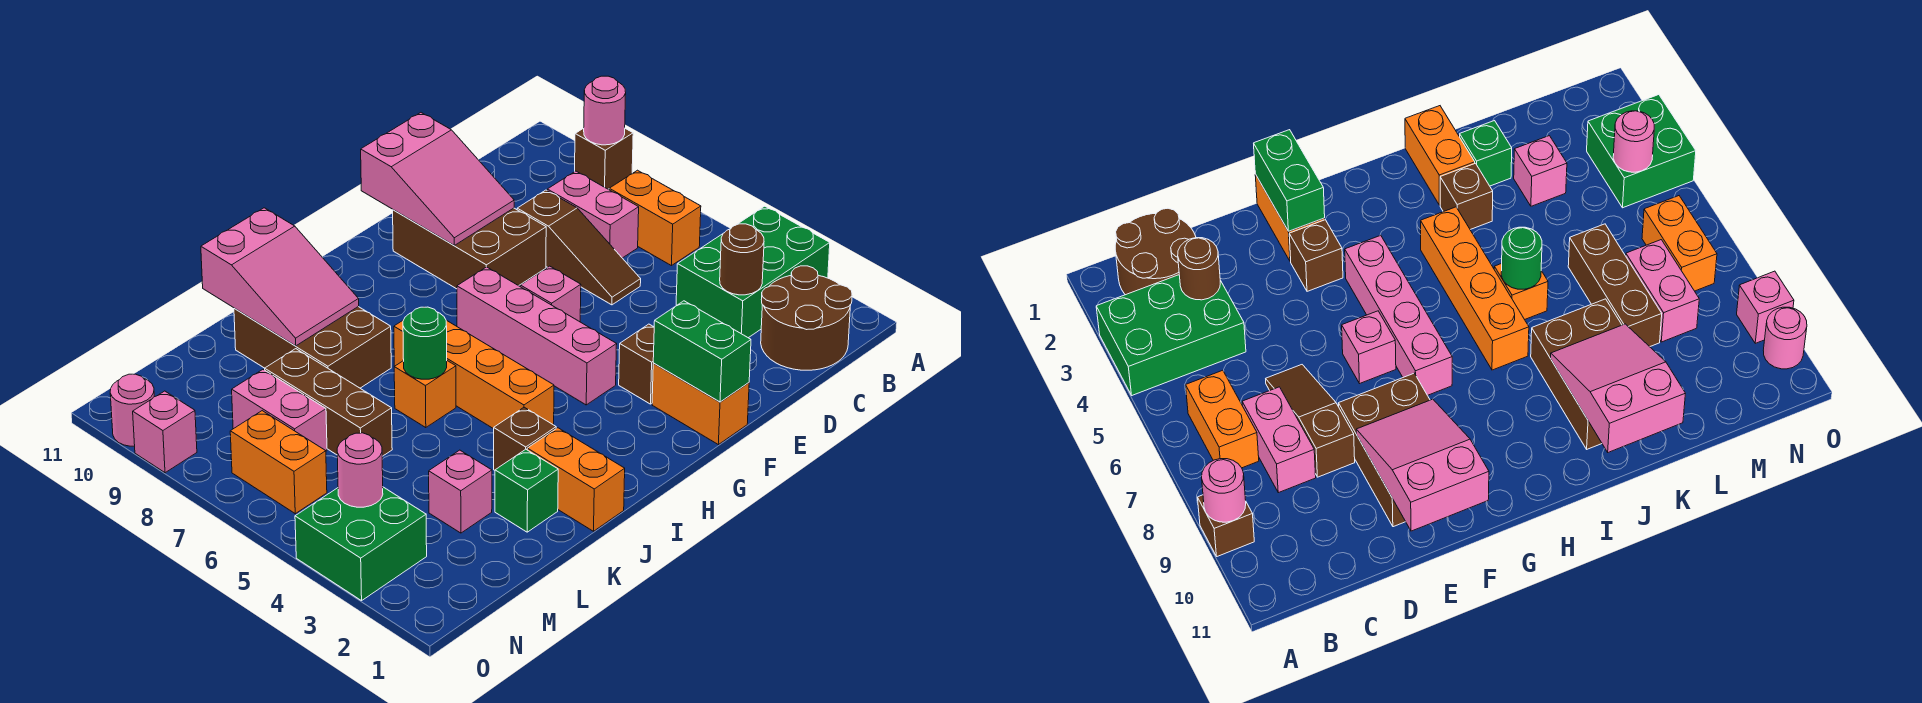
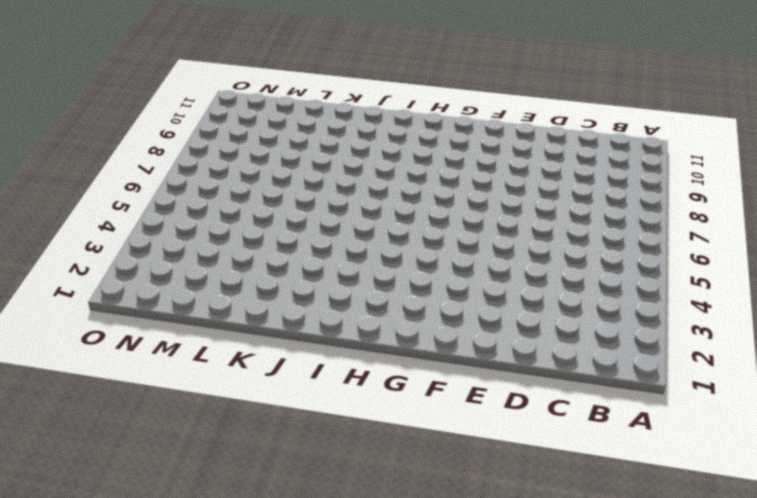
none -> green brick A3:C4 level 1
none -> brown brick A9 level 1
none -> brown round brick B1:C2 level 1
none -> orange brick B6:B7 level 1

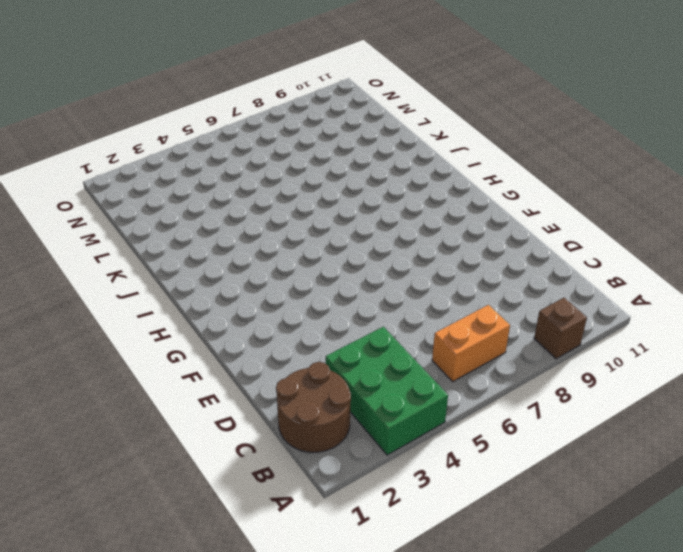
none -> pink brick C7:C8 level 1
none -> brown slope D6:D8 level 1 top 8
none -> brown brick E8:F10 level 1
none -> orange brick F1:F2 level 1

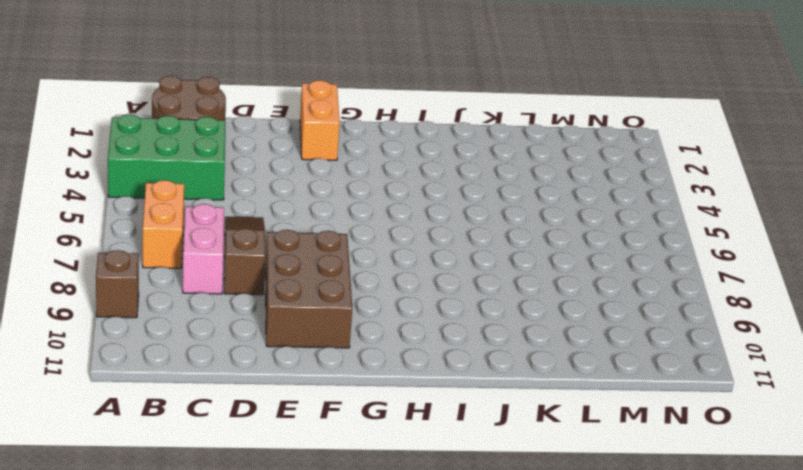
none -> brown brick F3 level 1
none -> pink brick F6 level 1
none -> pink brick G4:G7 level 1
none -> orange brick I4:I7 level 1

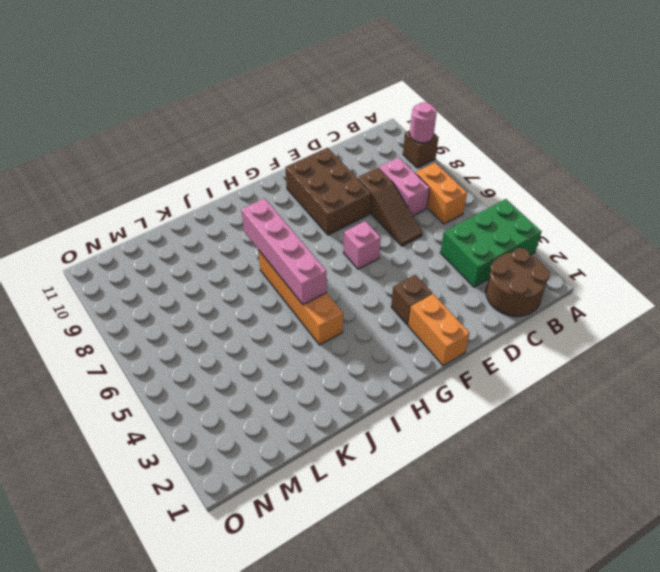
pink brick I5:I8 level 2 -> pink brick G4:G7 level 1
none -> orange brick J1:J2 level 1
none -> brown brick J3 level 1
none -> orange brick J6 level 1
none -> brown brick J8:K10 level 1

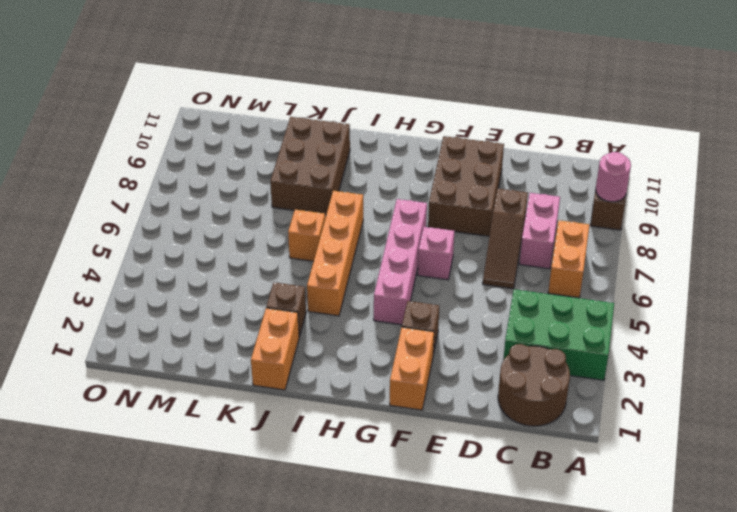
none -> green brick K2 level 1
none -> pink brick L3 level 1
none -> brown brick L6:L8 level 1
none -> pink brick M7:M8 level 1

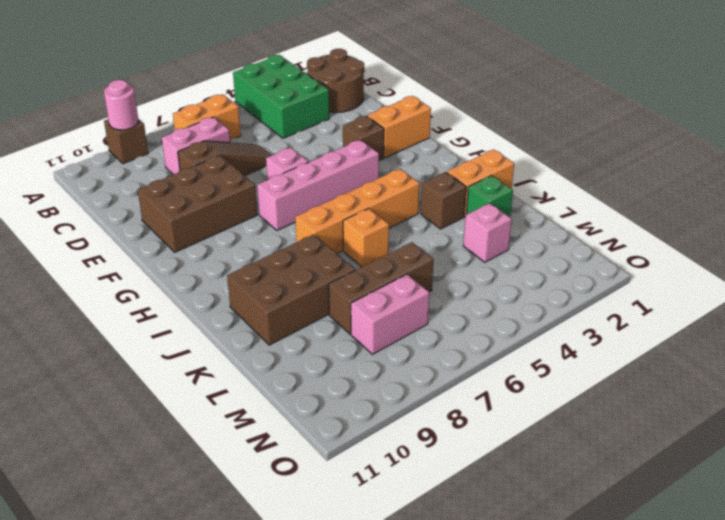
none -> green brick N3:O4 level 1
none -> orange brick N6:N7 level 1
none -> pink brick O9 level 1
none -> pink round brick O10 level 1

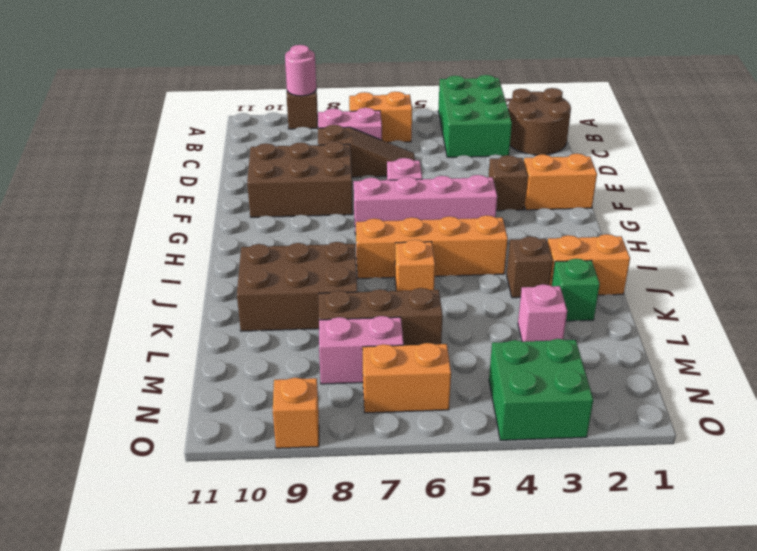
orange brick O9 level 1 -> pink brick O9 level 1
none -> pink round brick O10 level 1
none -> brown round brick C3 level 2
none -> pink slope E9:F11 level 2 top 11
none -> green brick F1:F2 level 2

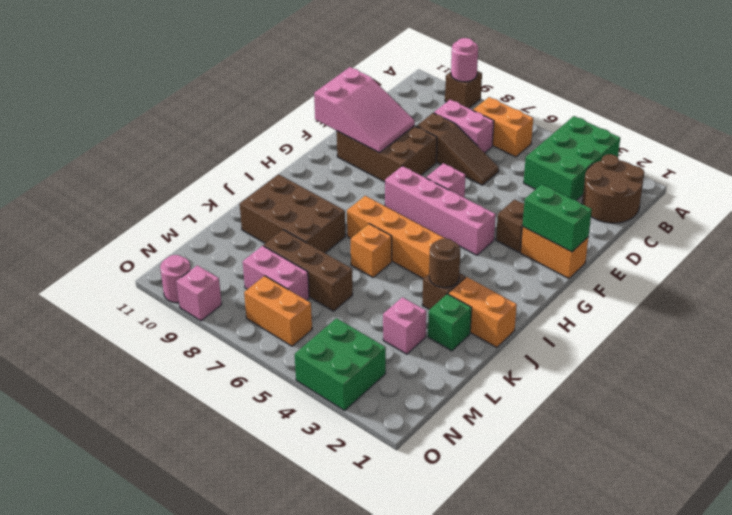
brown round brick J3 level 2 -> brown round brick C3 level 2
none -> green round brick J6 level 2
none -> pink slope J9:K11 level 2 top 11
none -> pink round brick N4 level 2

